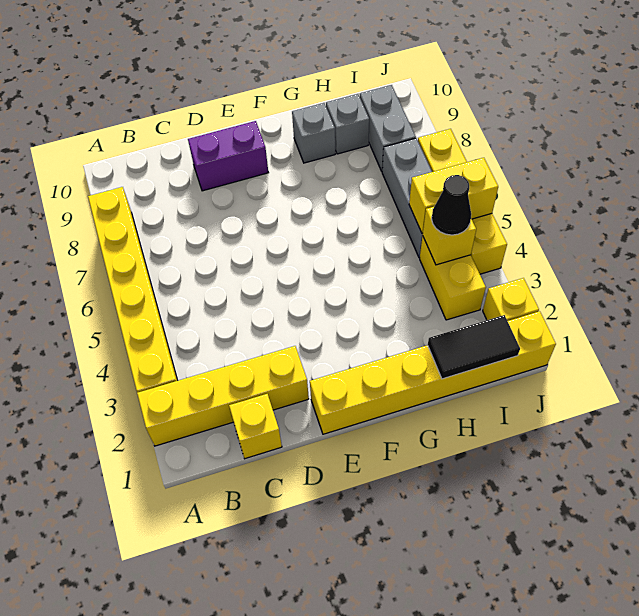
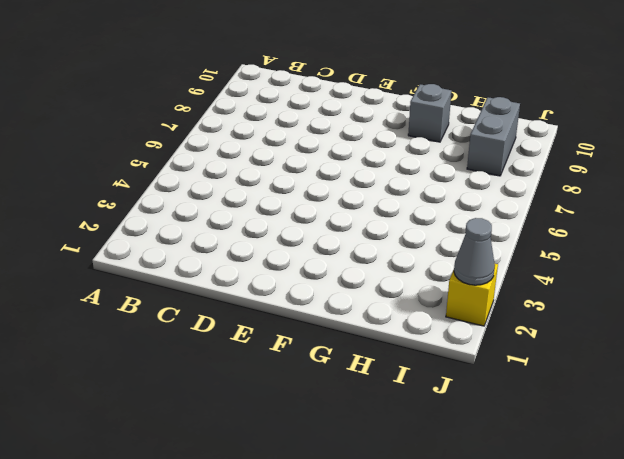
grey cone J2 level 2 -> none
none -> yellow brick A2:D2 level 1
none -> yellow brick A3:A8 level 1
none -> yellow brick C1 level 1

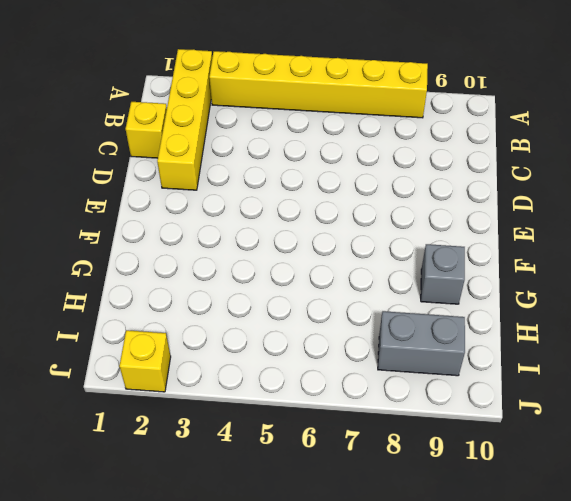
none -> purple brick D9:E9 level 1
none -> yellow brick E1:J1 level 1
none -> grey brick H9 level 1

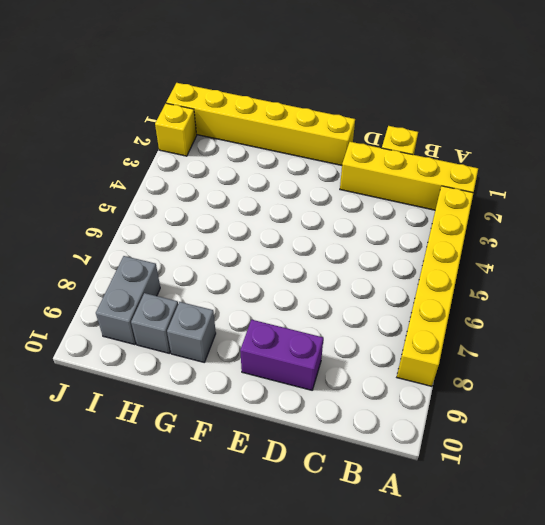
none -> yellow brick I3:I4 level 1
none -> grey brick I5:I7 level 1
none -> yellow brick J4:J7 level 1

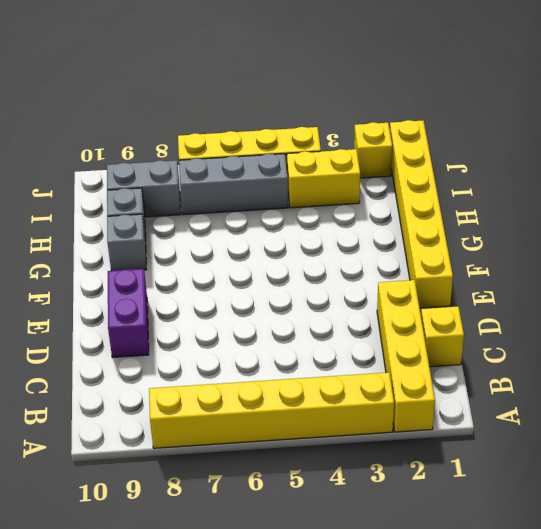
none -> black tile H1:I1 level 2
none -> yellow brick I4 level 2
none -> yellow brick I5:J5 level 2

